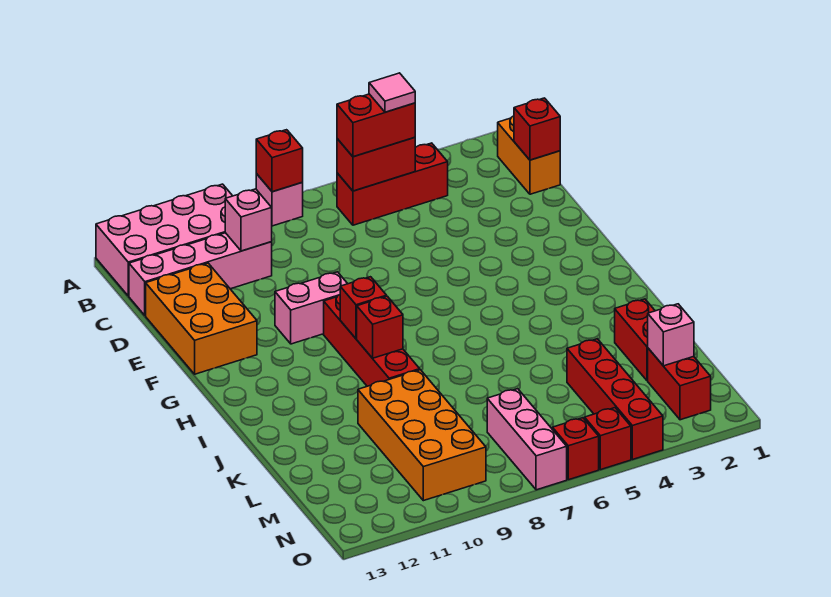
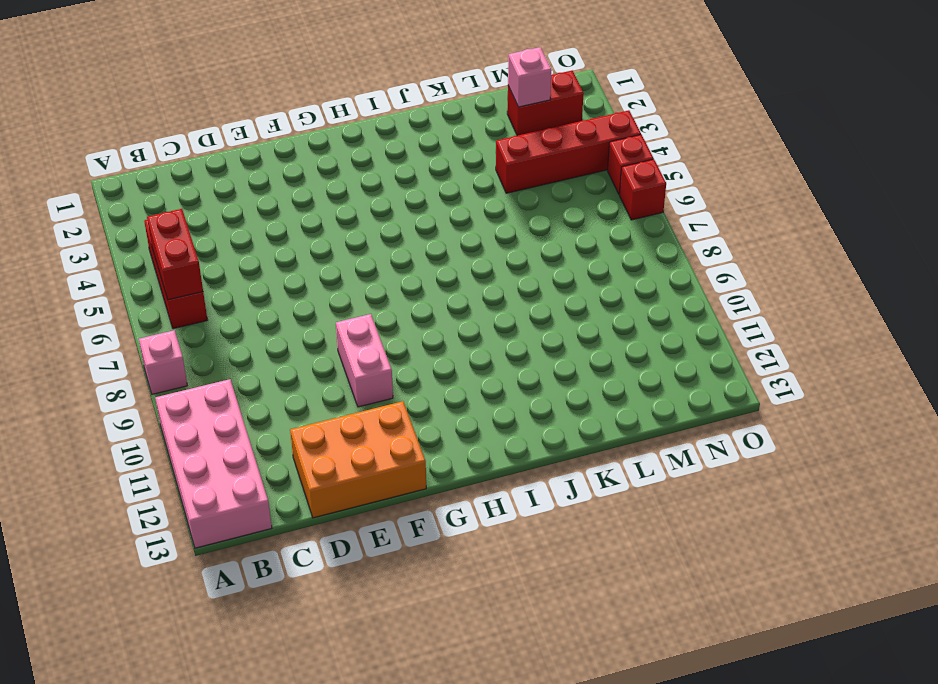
none -> orange brick B1:C1 level 1
none -> pink brick C10:C13 level 1
none -> red brick G9:J9 level 1

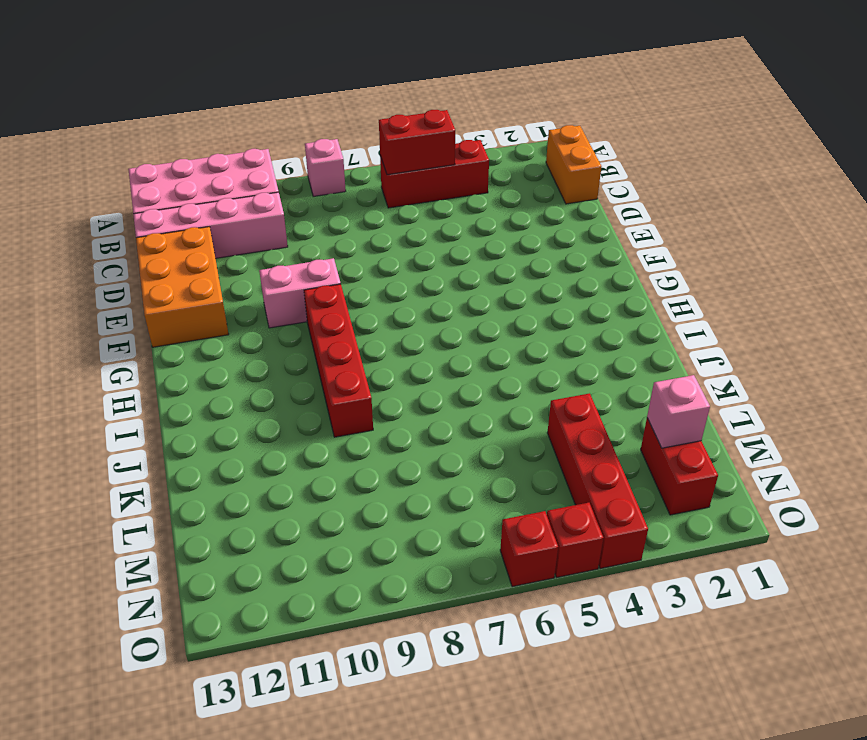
none -> red brick K2:L2 level 1
none -> orange brick K9:N10 level 1
none -> pink brick M7:O7 level 1

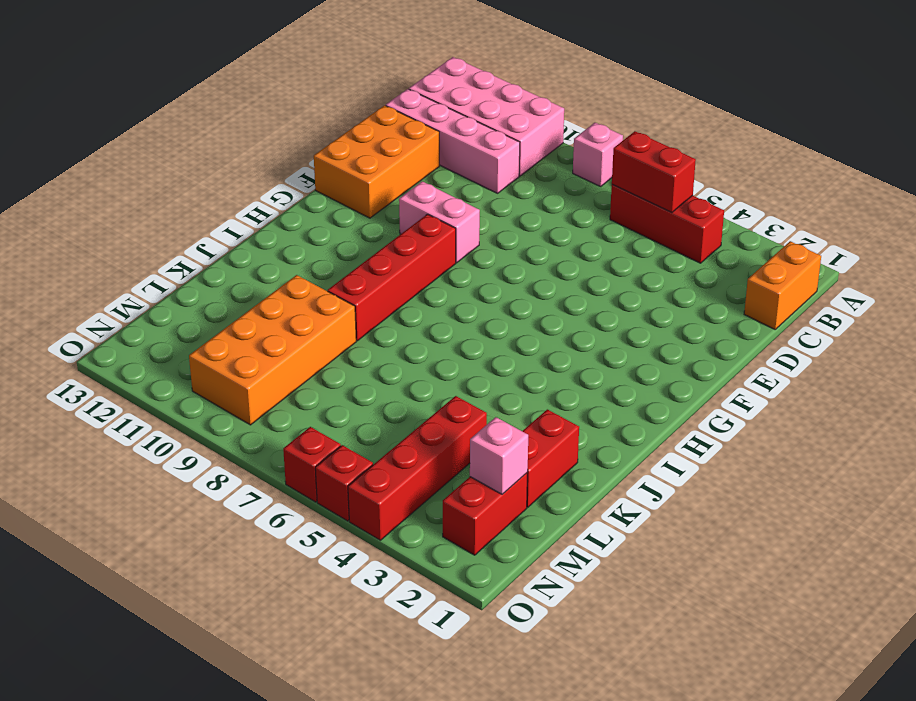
none -> pink brick M7:O7 level 1
none -> red brick A8 level 2
none -> red brick C1 level 2

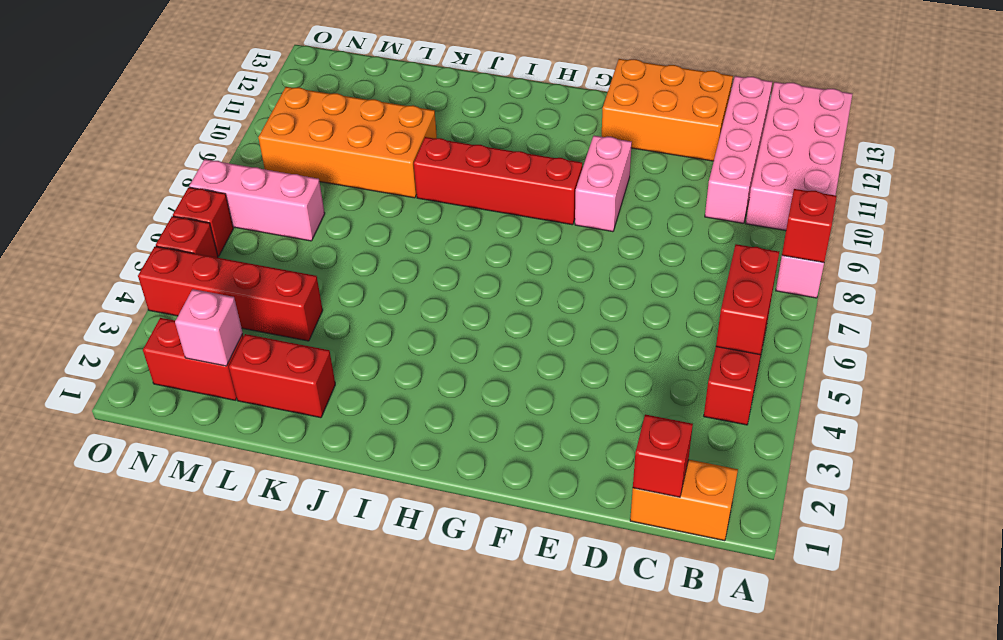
none -> pink brick C10 level 2
none -> red brick H9 level 2
none -> red brick I9 level 2

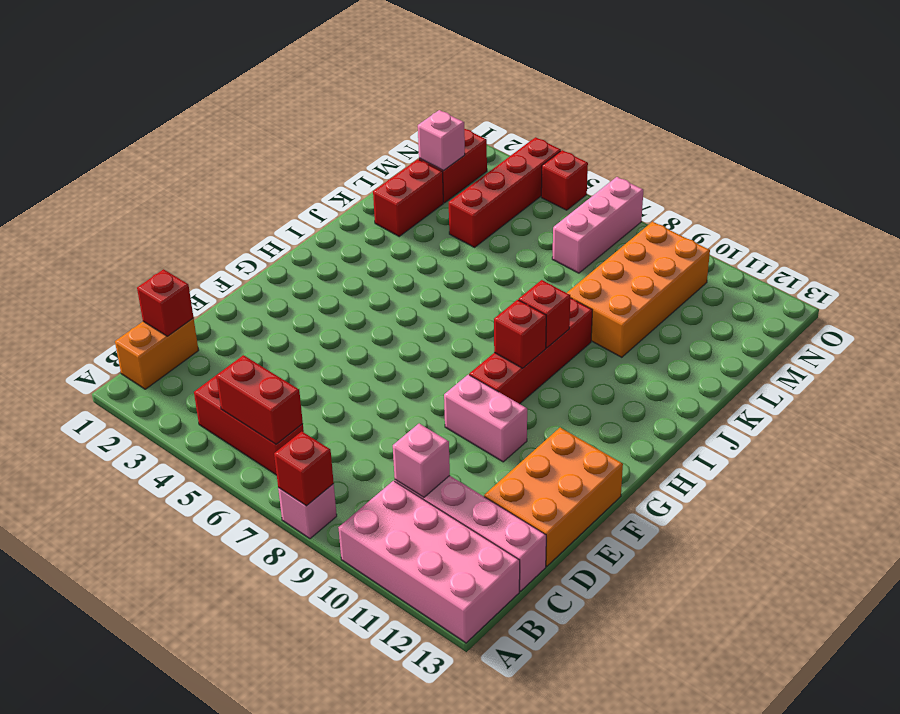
none -> red brick O6 level 1
none -> red brick B5:B6 level 3
none -> pink tile B5 level 4

